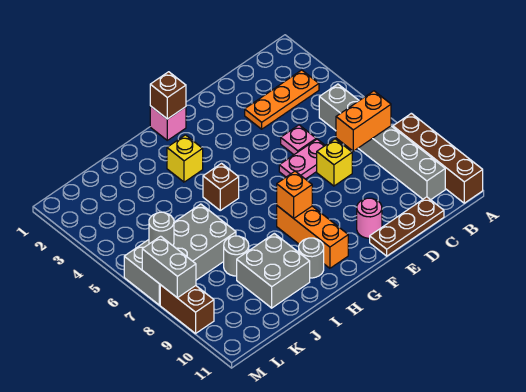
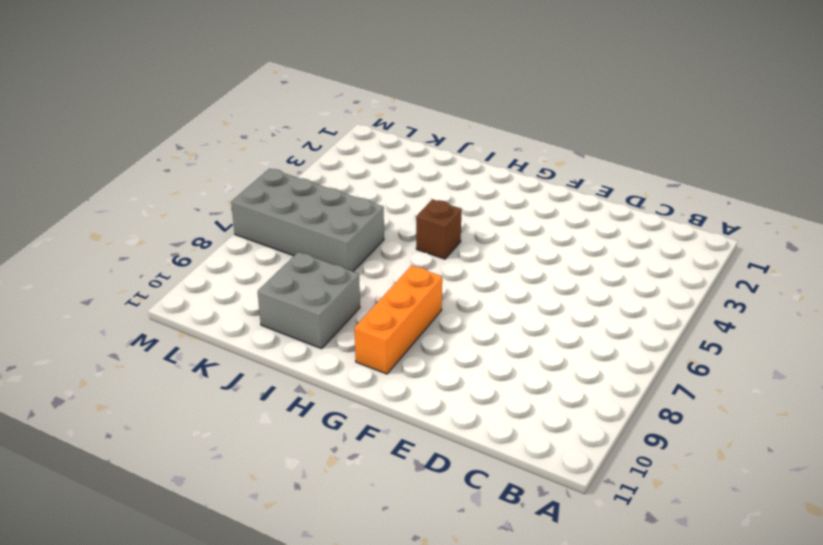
none -> brown brick A8:A11 level 1
none -> orange plate B3:D3 level 1
none -> grey brick B5:B10 level 1

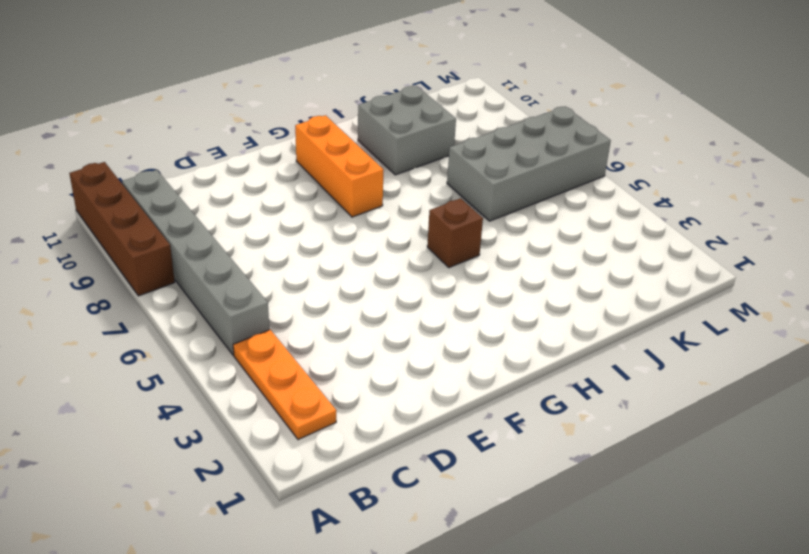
orange plate B2:B4 level 1 -> orange plate B3:D3 level 1
none -> brown plate C11:E11 level 1
none -> pink plate D5 level 1
none -> pink plate D6:E6 level 1

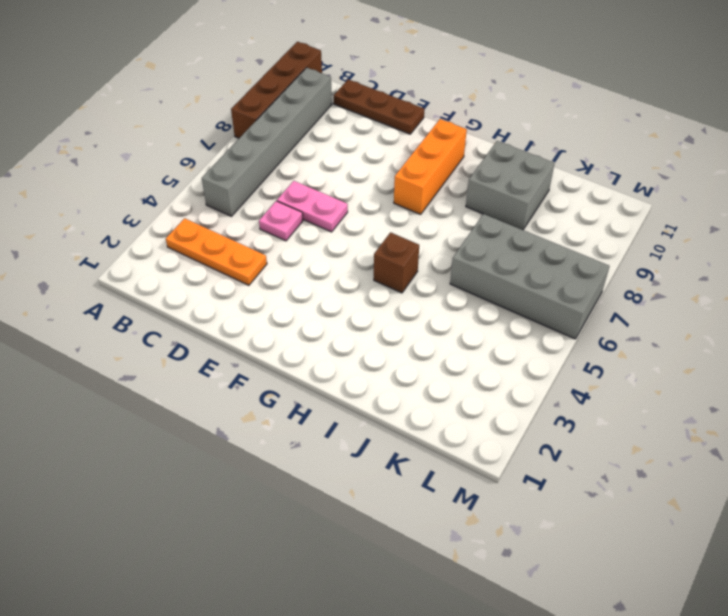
none -> yellow brick D7 level 1
none -> pink round brick E10 level 1
none -> pink brick G1 level 1

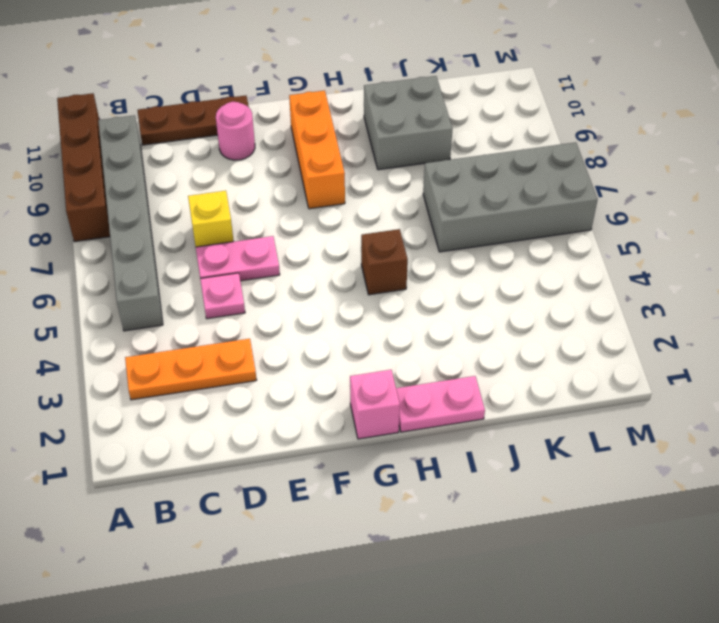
pink plate H1:I1 level 1 -> none
none -> yellow brick H3 level 1
none -> grey round brick H10 level 1
none -> grey round brick J8 level 1

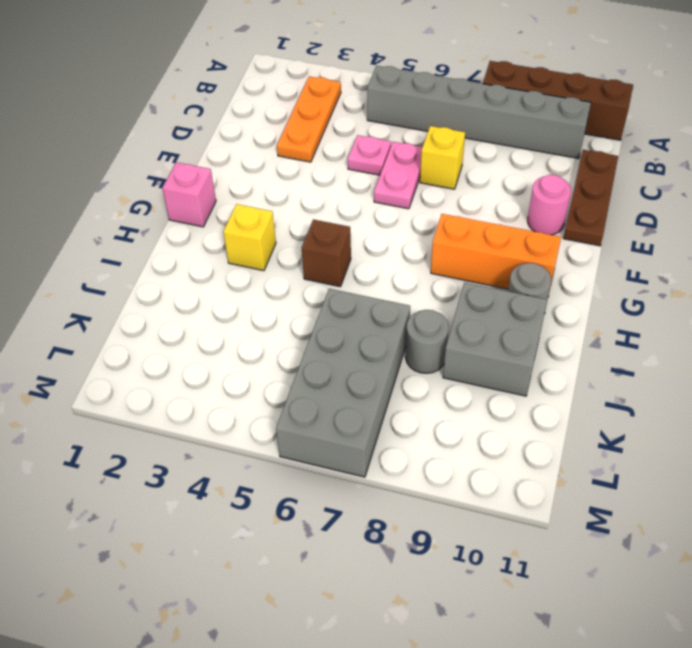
none -> brown brick M8:M9 level 1
none -> orange brick B7:C7 level 2
none -> brown brick G1 level 2

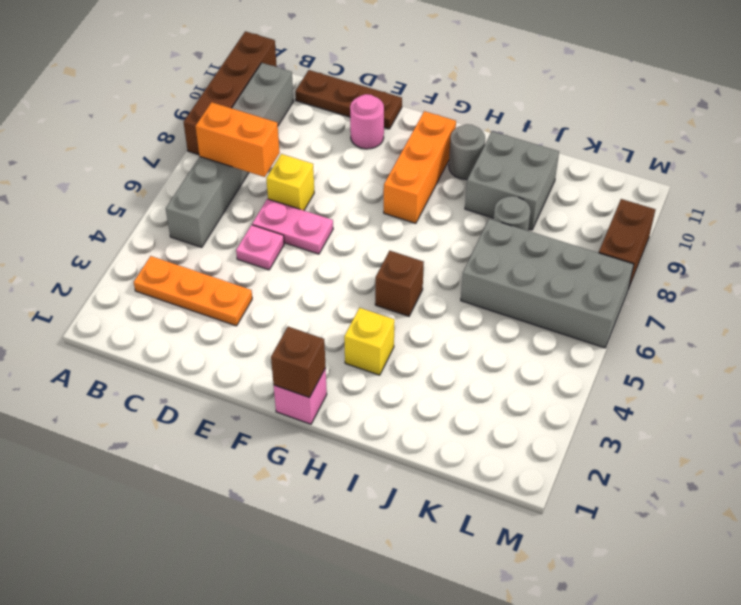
none -> orange brick G8 level 2
none -> grey round brick L6 level 2
none -> grey brick M7:M8 level 2

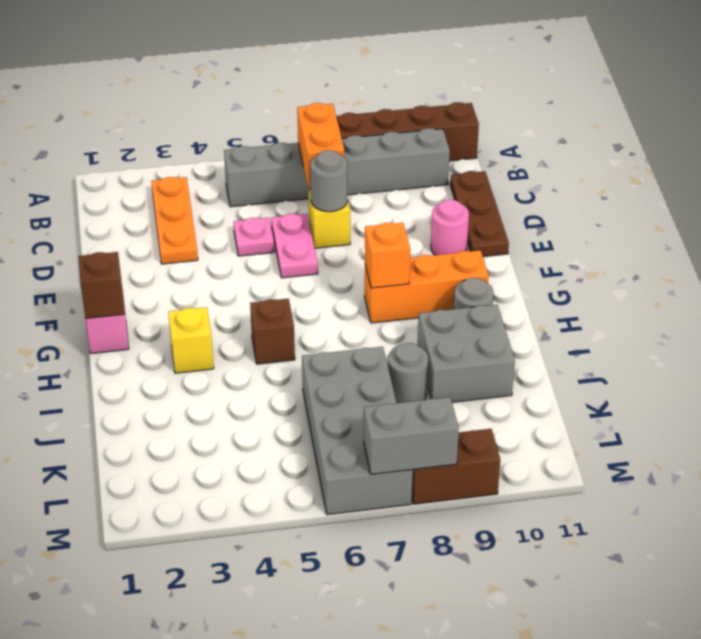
grey round brick D7 level 2 -> grey round brick L6 level 2

